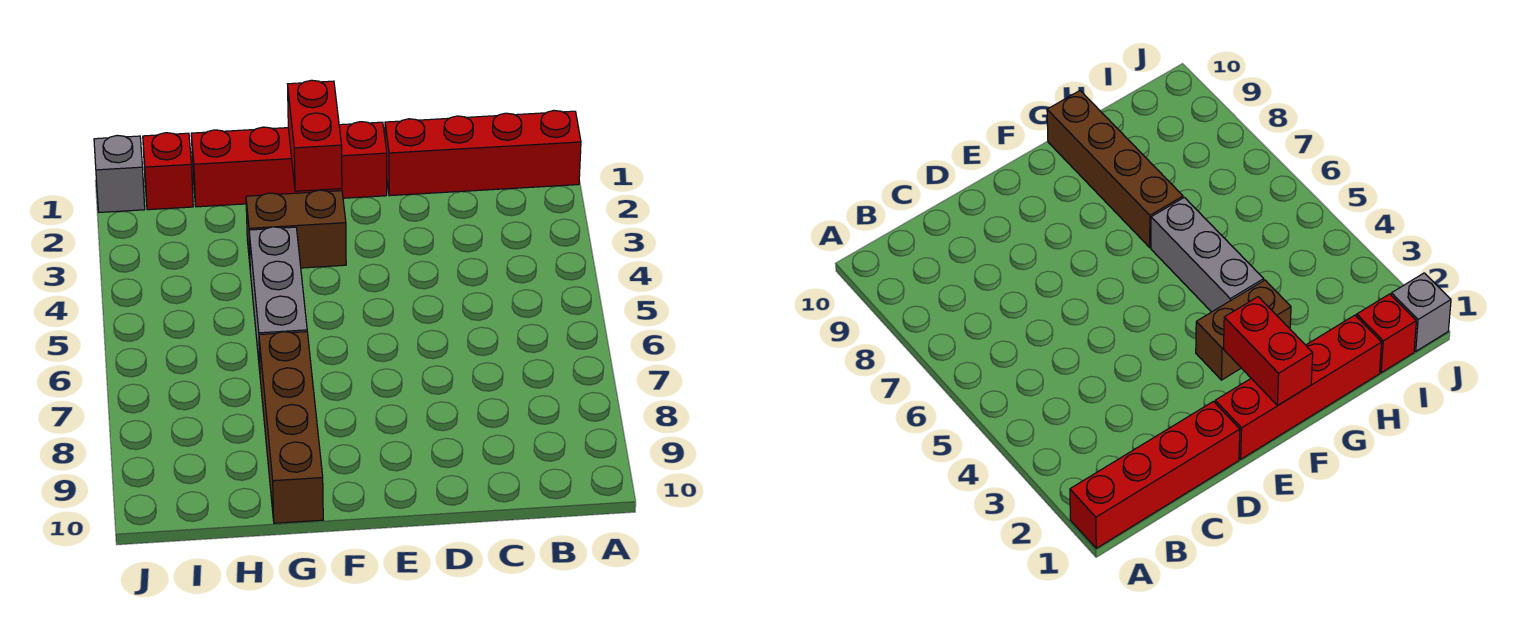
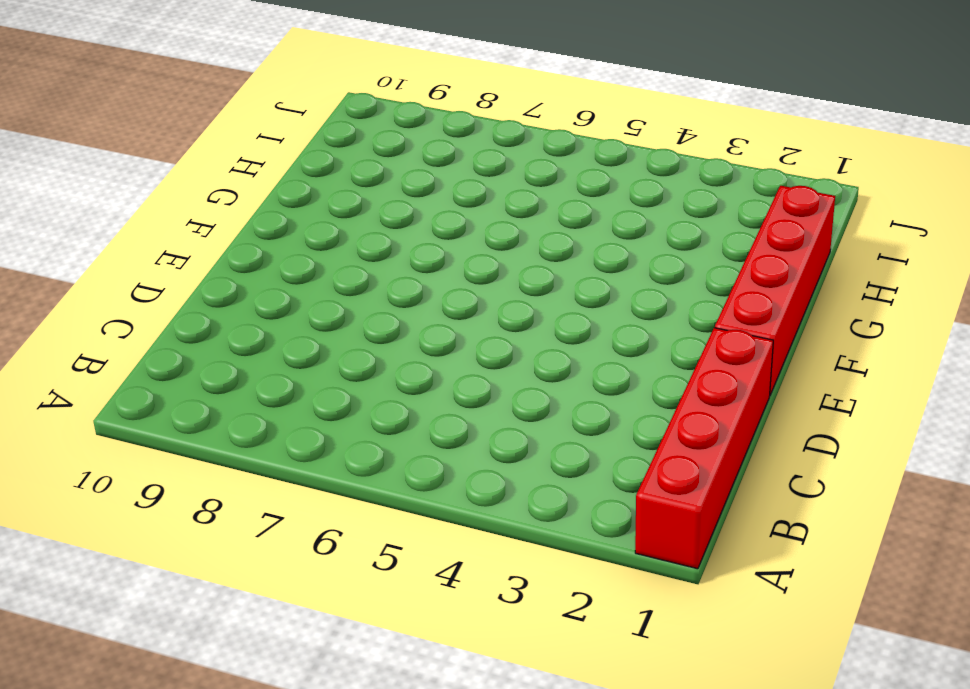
none -> brown brick F3:G3 level 1
none -> grey brick G4:G6 level 1

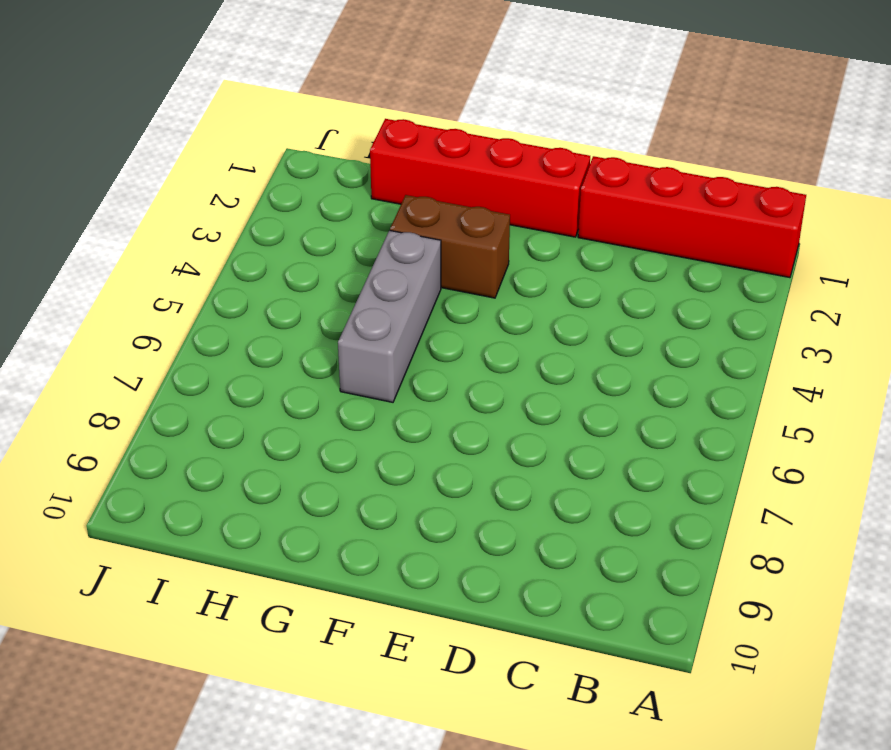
none -> brown brick G7:G10 level 1
none -> red brick I1 level 1

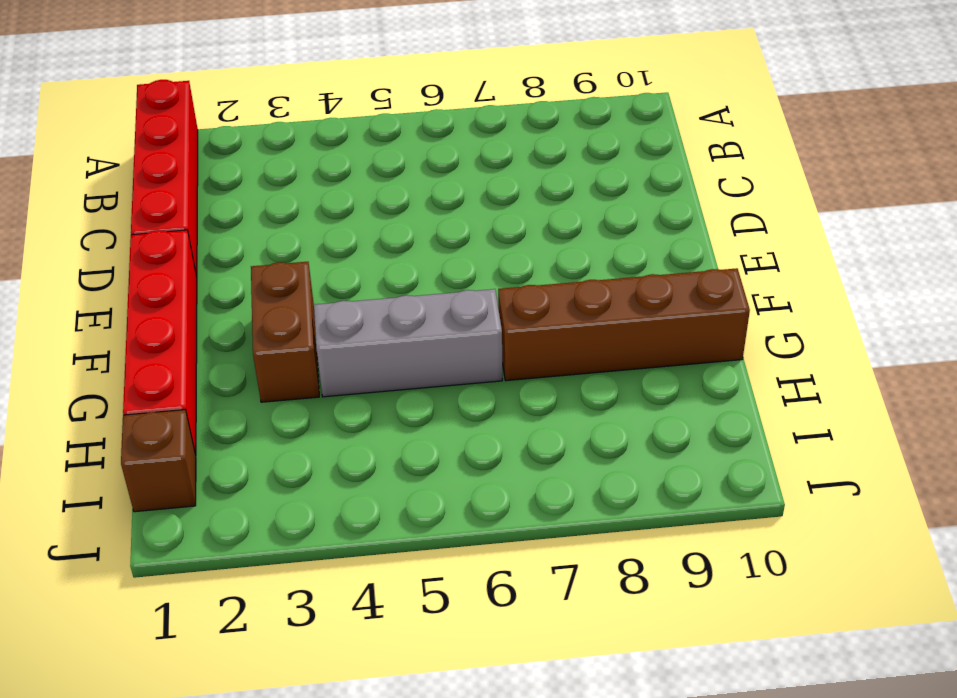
brown brick I1 level 1 -> red brick I1 level 1
none -> grey brick J1 level 1
none -> red brick F1:F2 level 2

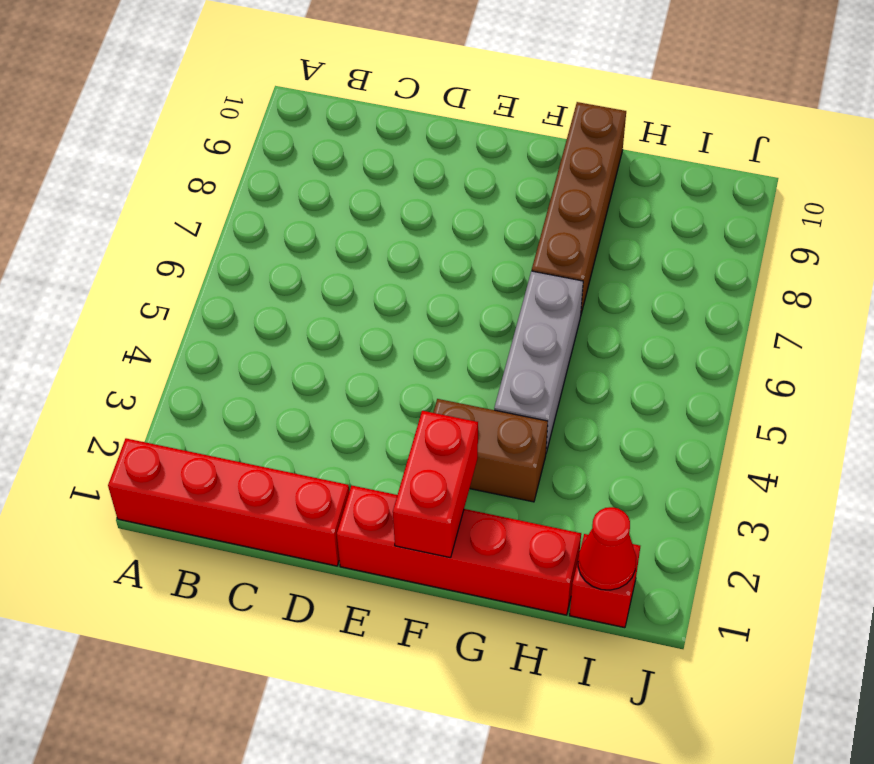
red cone I1 level 2 -> none
none -> grey brick J1 level 1

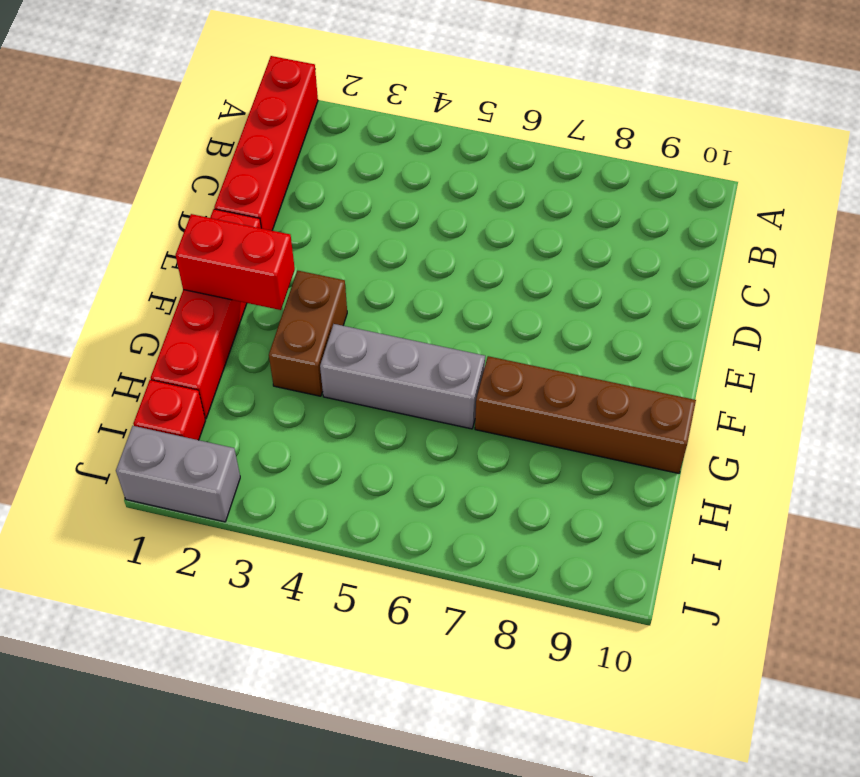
grey brick J1:J2 level 1 -> grey brick J1 level 1

